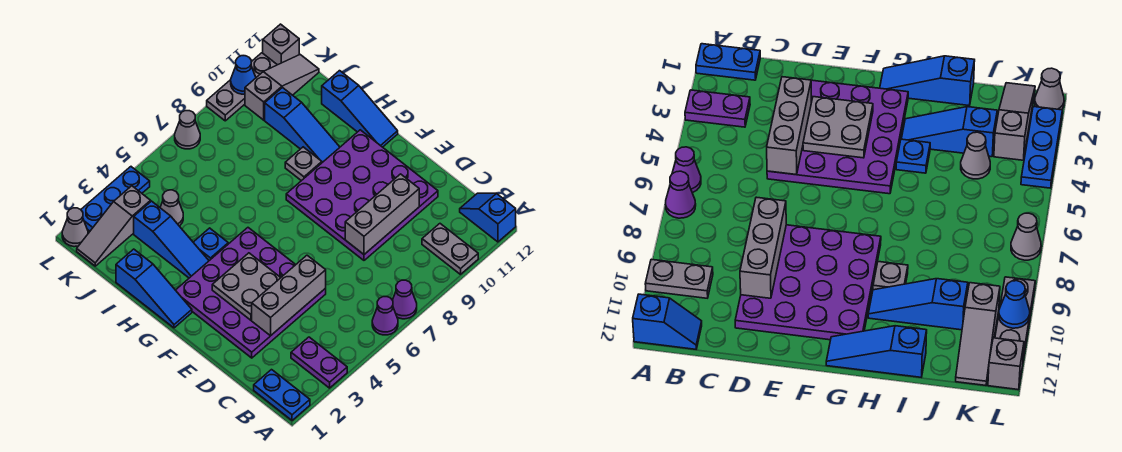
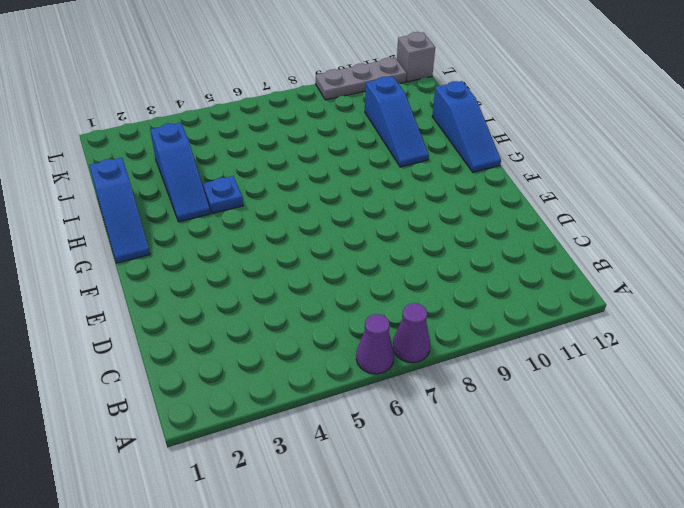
none -> blue plate A1:B1 level 1
none -> purple plate A3:B3 level 1
none -> grey plate A10:B10 level 1

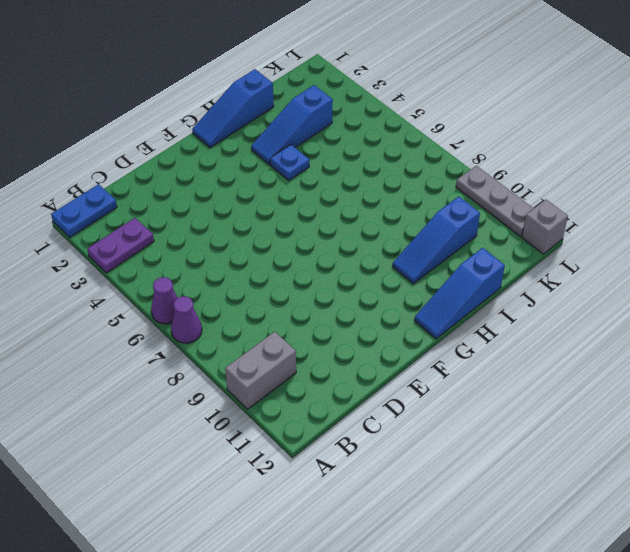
grey brick A10:B10 level 1 -> grey plate A10:B10 level 1
none -> blue slope A12:B12 level 1 top A
none -> purple plate D2:G5 level 1
none -> purple plate D8:G11 level 1

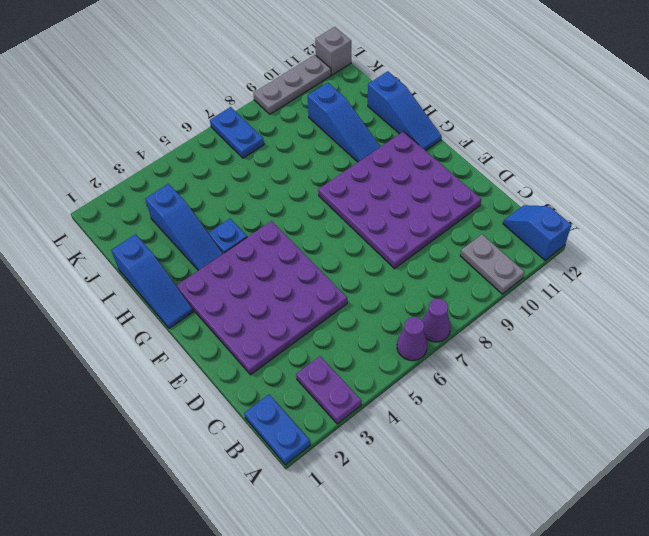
blue plate K7:L7 level 1 -> grey cone L7 level 1
none -> grey plate H9 level 1
none -> grey cone J4 level 1
none -> grey slope K1:K3 level 1 top 3

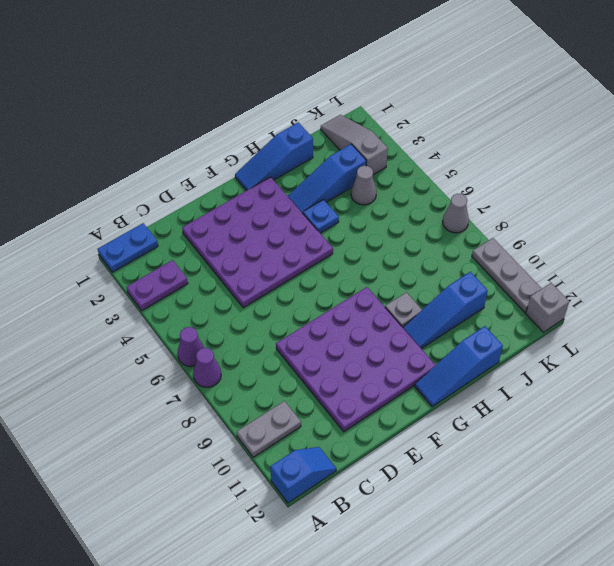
none -> grey slope K10:K12 level 1 top 10
none -> grey cone L1 level 1
none -> blue plate L2:L4 level 1

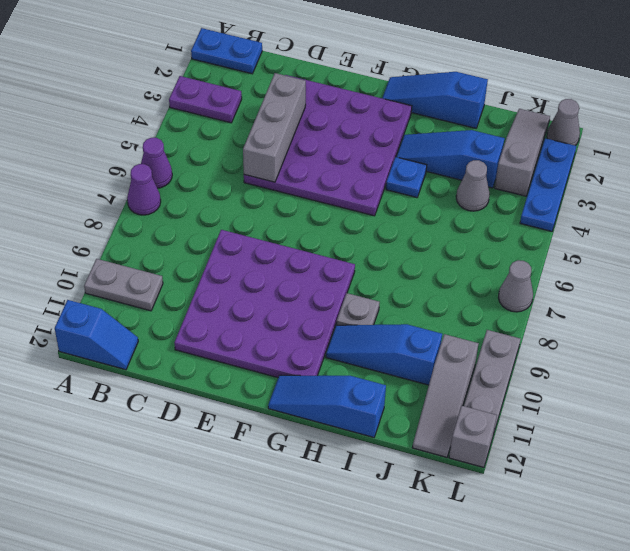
none -> grey brick D8:D10 level 2
none -> grey plate E3:F4 level 2
none -> blue cone L10 level 2

